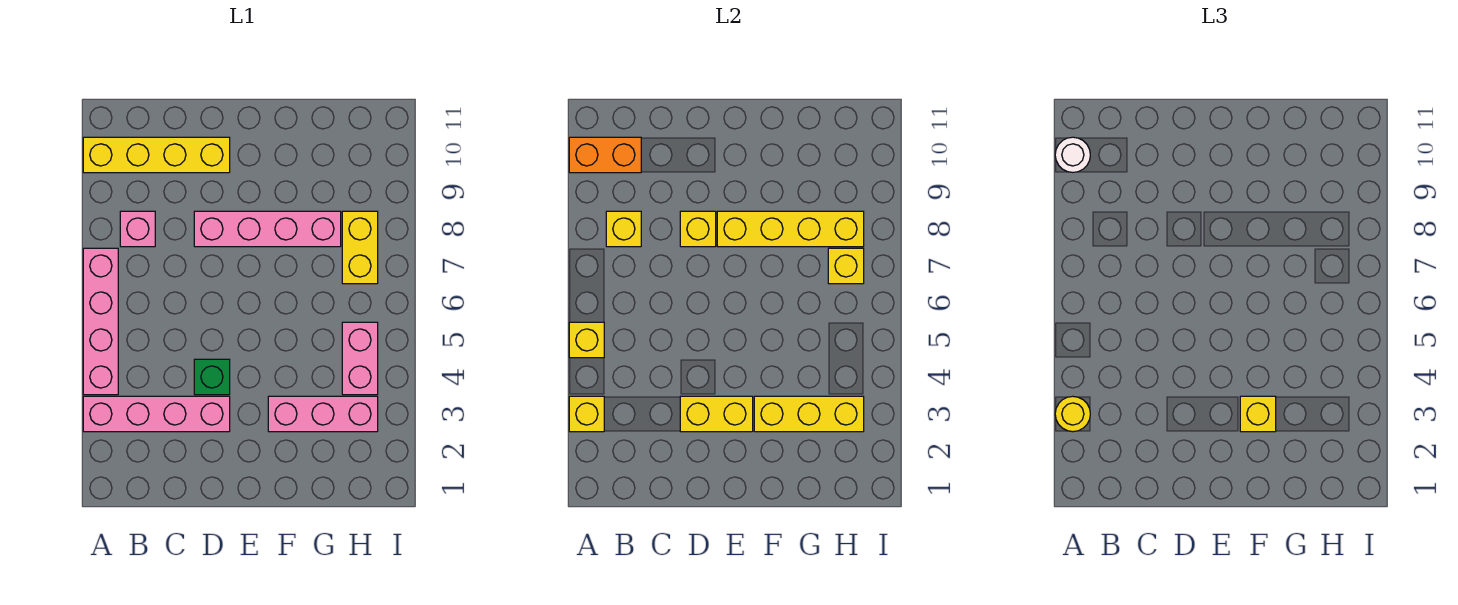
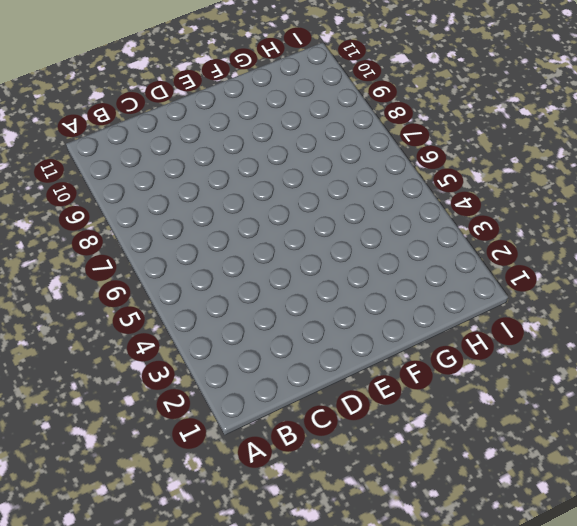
none -> pink brick A3:D3 level 1
none -> pink brick A4:A7 level 1
none -> yellow brick A10:D10 level 1

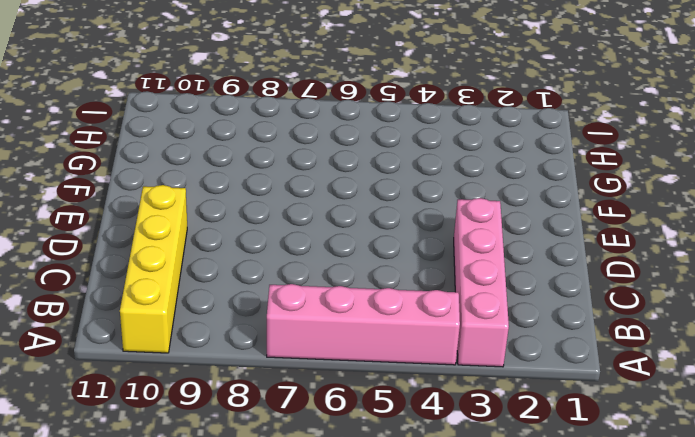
none -> pink brick B8 level 1
none -> green brick D4 level 1
none -> pink brick D8:G8 level 1

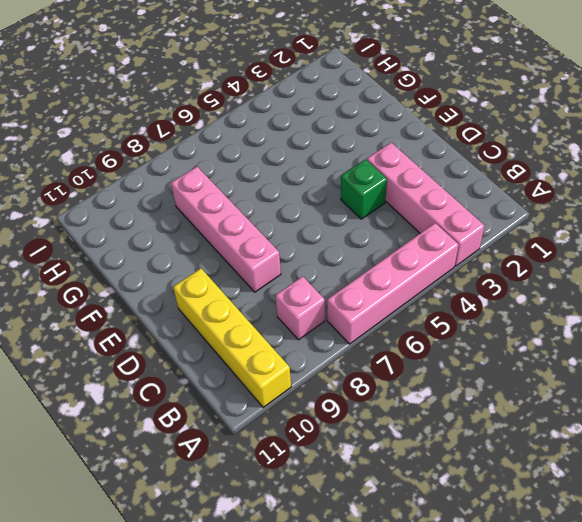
none -> pink brick F3:H3 level 1
none -> pink brick H4:H5 level 1
none -> yellow brick H7:H8 level 1

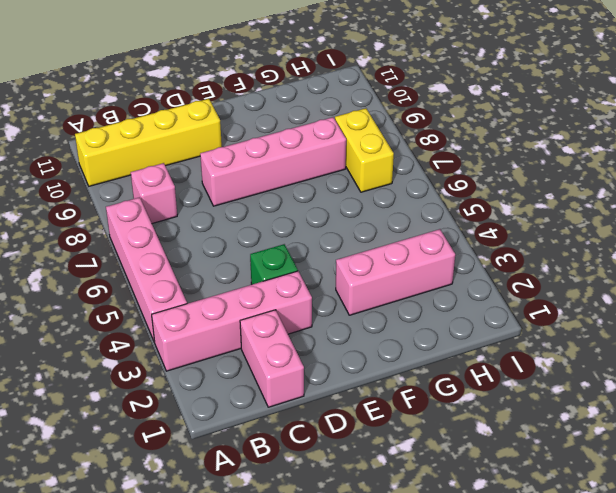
pink brick C1:C2 level 1 -> pink brick H4:H5 level 1
none -> yellow brick A3 level 2
none -> yellow brick A5 level 2
none -> orange brick A10:B10 level 2

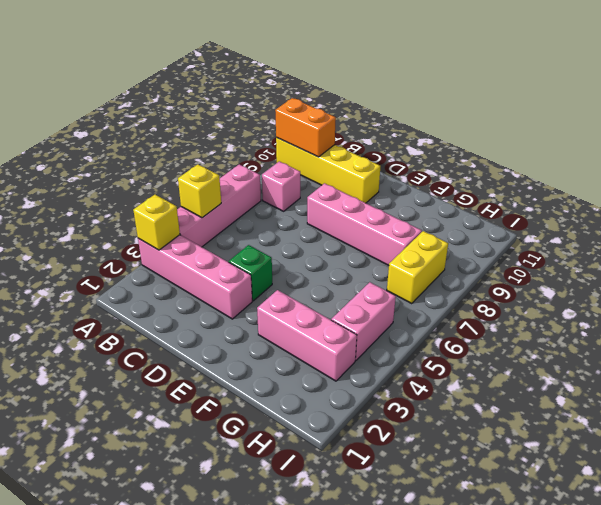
none -> yellow brick B8 level 2
none -> yellow brick D3:E3 level 2
none -> yellow brick D8 level 2

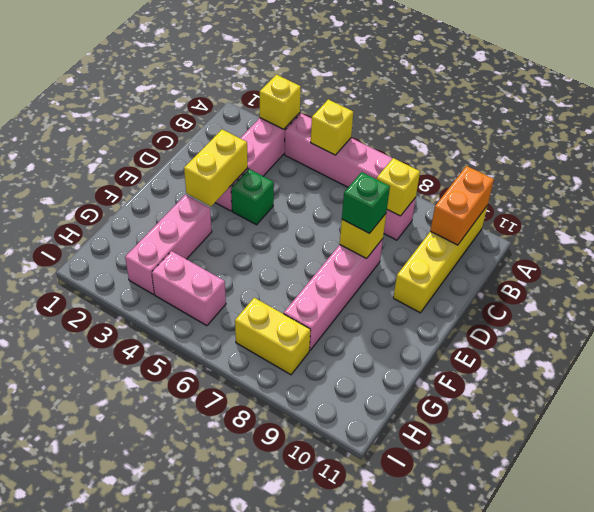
green brick D8 level 3 -> none
none -> yellow brick E8:H8 level 2
none -> yellow brick F3:H3 level 2
none -> yellow brick H7 level 2

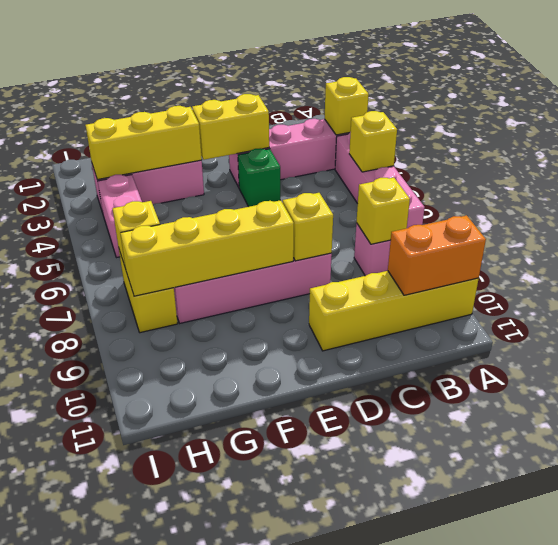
none -> yellow round brick A3 level 3
none -> white round brick A10 level 3
none -> yellow brick F3 level 3

